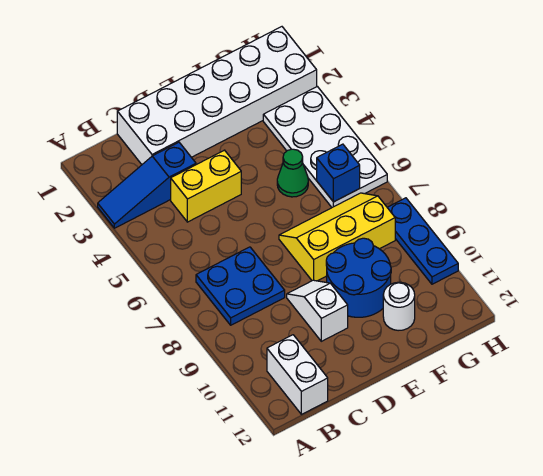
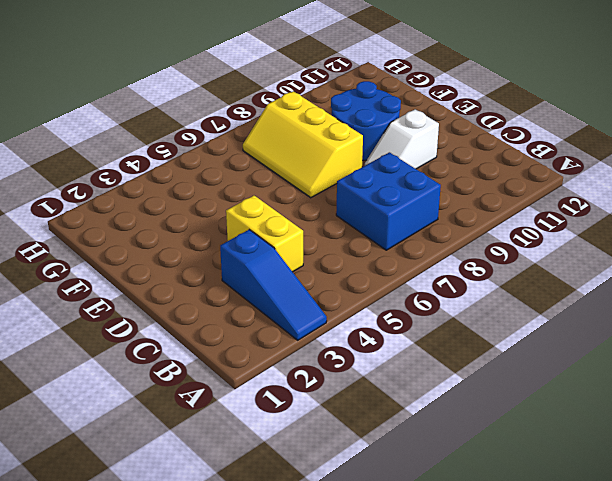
blue brick B7:C8 level 1 -> blue plate B7:C8 level 1
none -> white brick B11:B12 level 1
none -> white brick C1:H2 level 1
none -> green cone F5 level 1

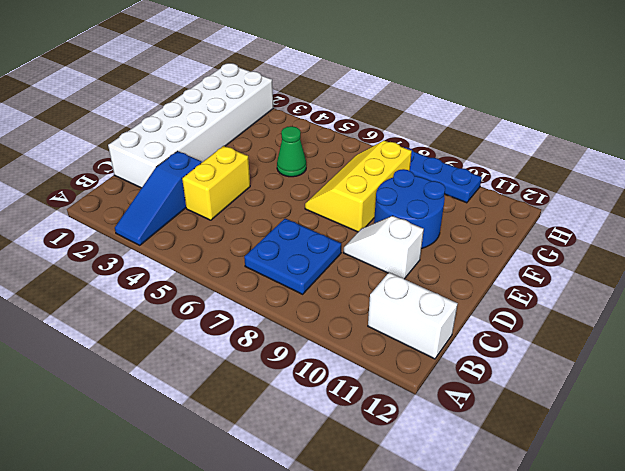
none -> white round brick F11 level 1
none -> white plate G3:H6 level 1
none -> blue brick G6 level 2

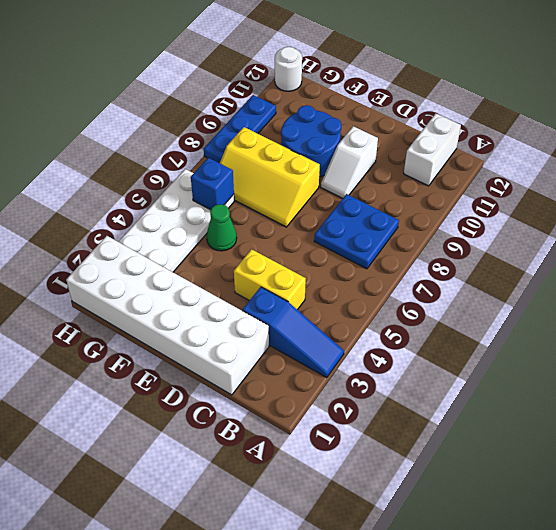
white round brick H12 level 1 -> white round brick F11 level 1

